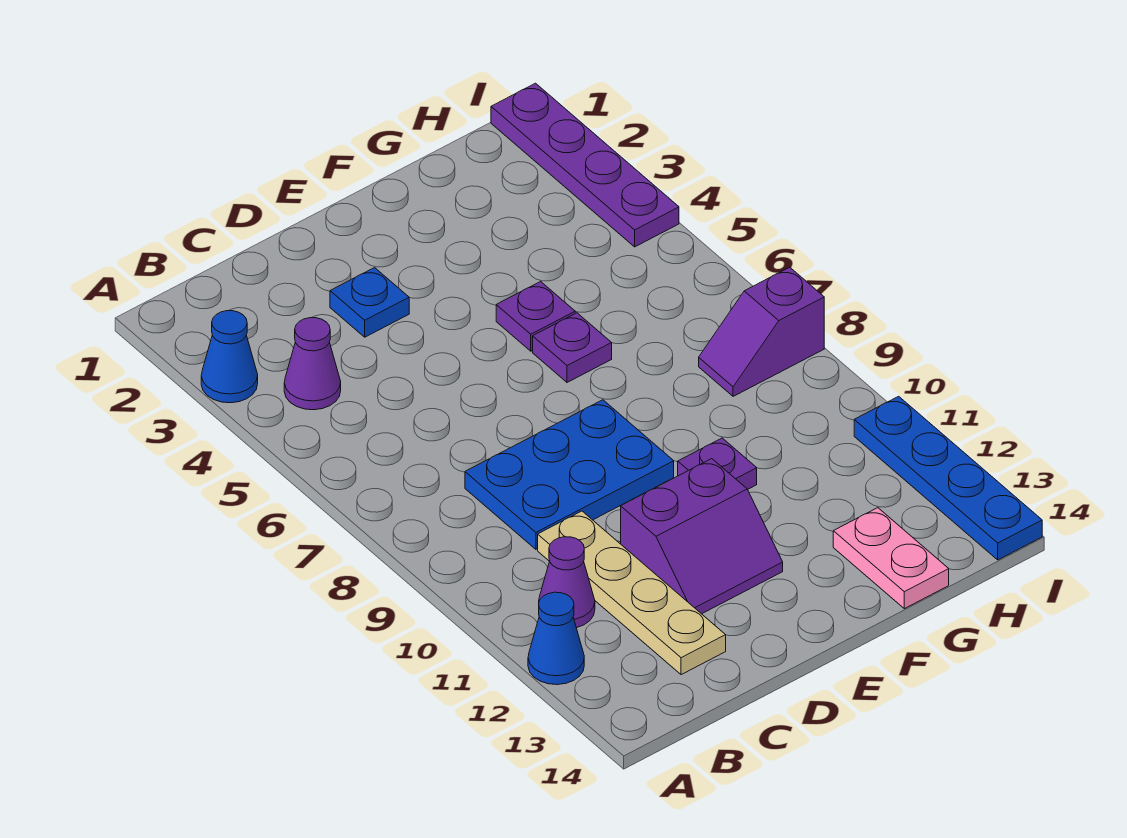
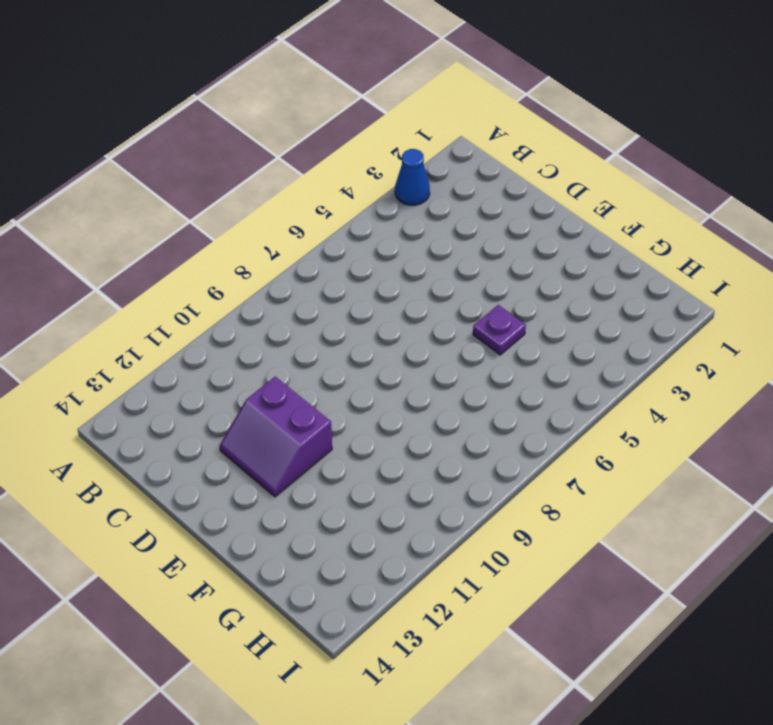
none -> blue cone A12 level 1
none -> purple cone B4 level 1
none -> purple cone B11 level 1

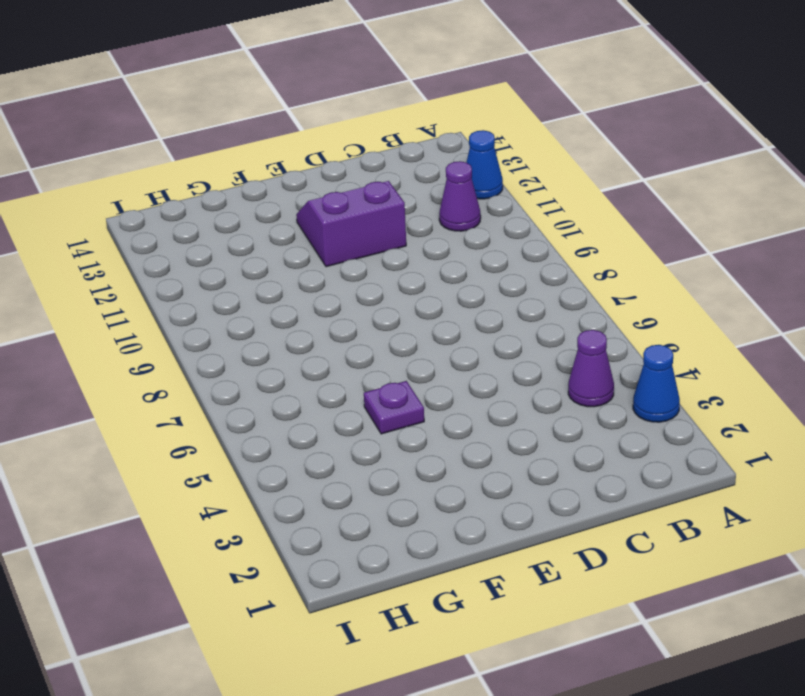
none -> blue plate C8:E9 level 1
none -> tan plate C10:C13 level 1
none -> blue plate D3 level 1

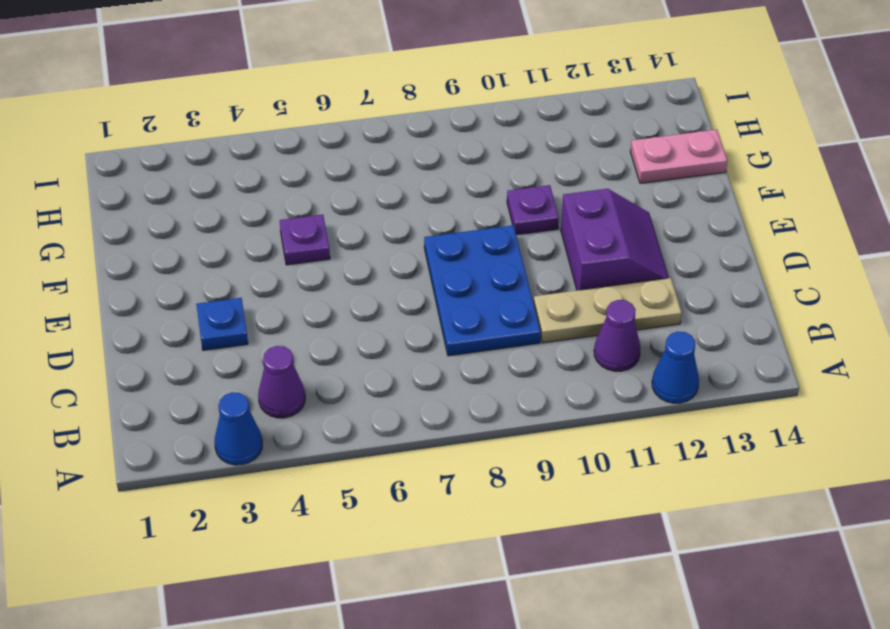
tan plate C10:C12 level 1 -> tan plate C10:C13 level 1
none -> purple plate F6 level 1
none -> purple slope H8:I8 level 1 top I
none -> purple plate I1:I4 level 1

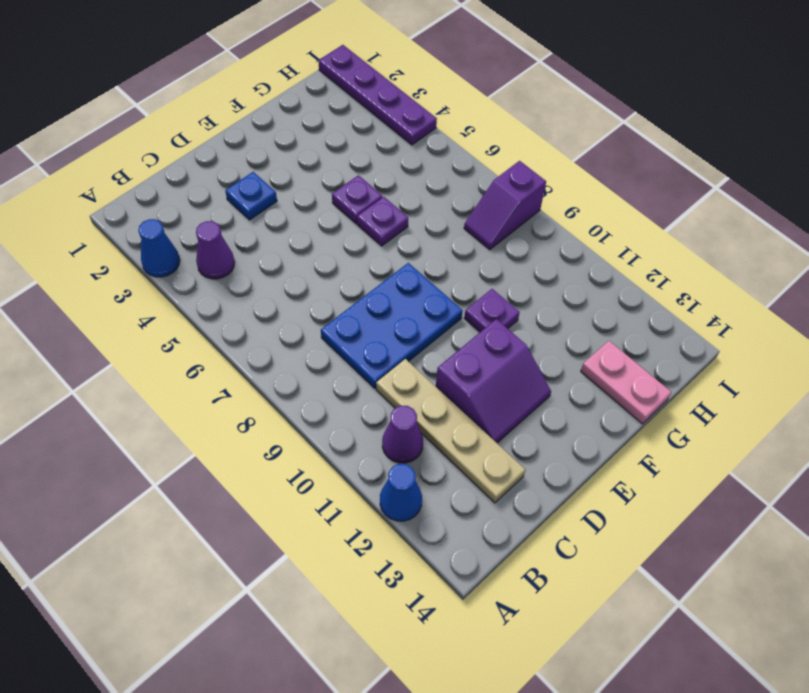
none -> blue plate I11:I14 level 1

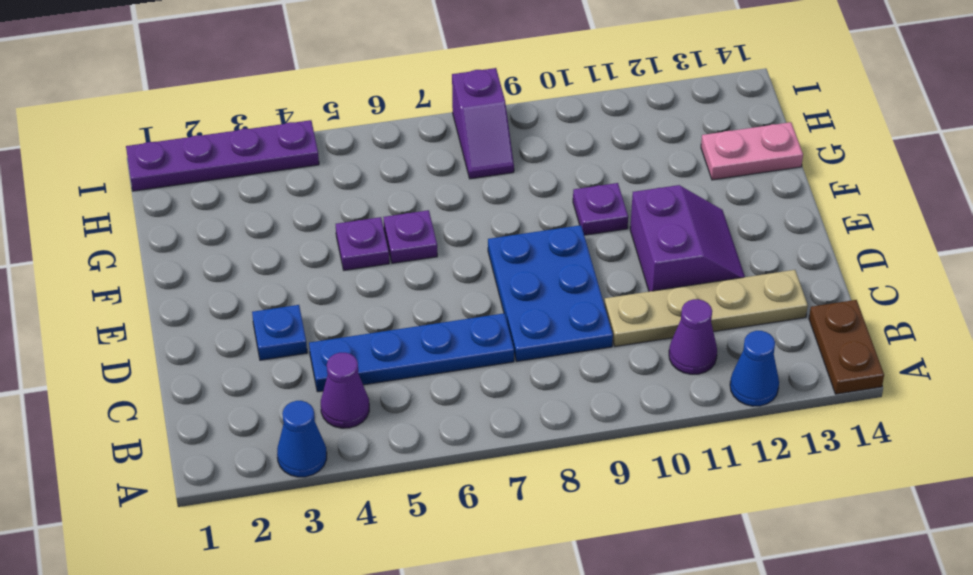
brown plate A14:B14 level 1 -> none
blue plate C4:C7 level 1 -> blue plate I11:I14 level 1

